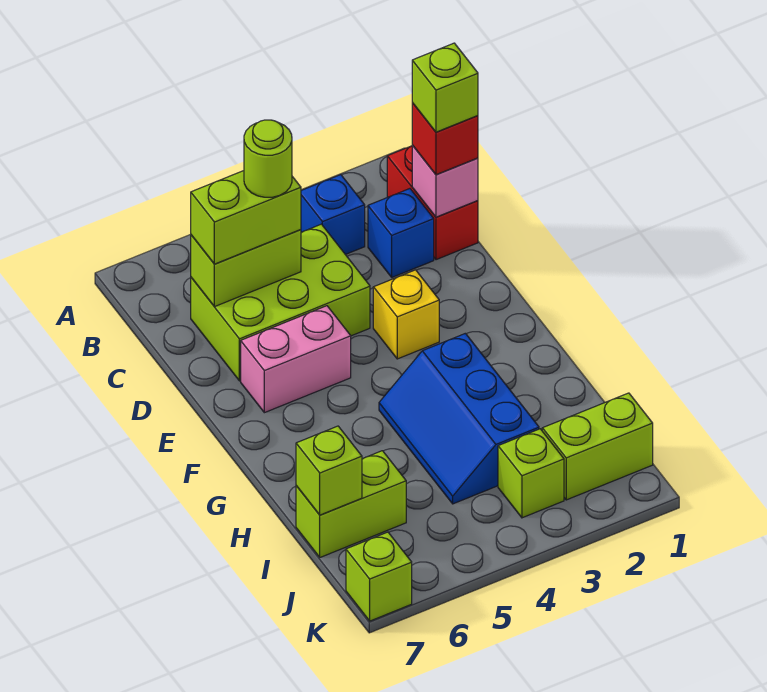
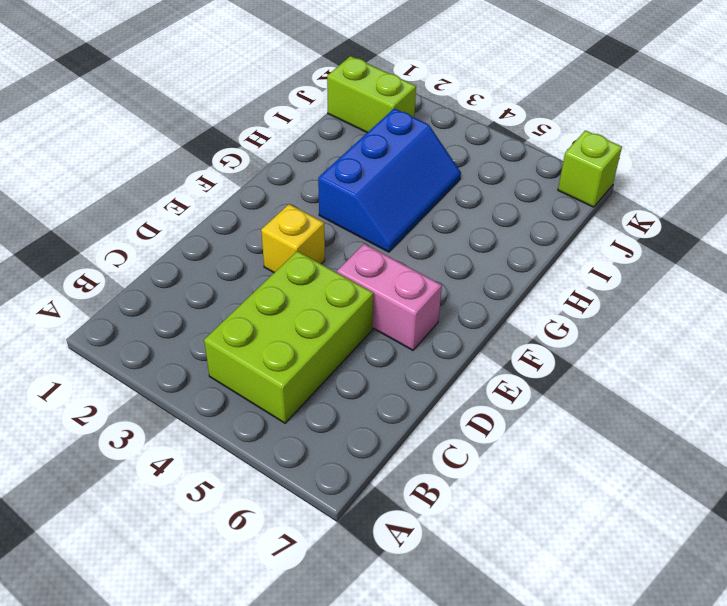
lime brick B4:D5 level 1 -> lime brick C4:D6 level 1
none -> red brick B1:C1 level 1
none -> blue brick B3 level 1
none -> blue brick C2 level 1

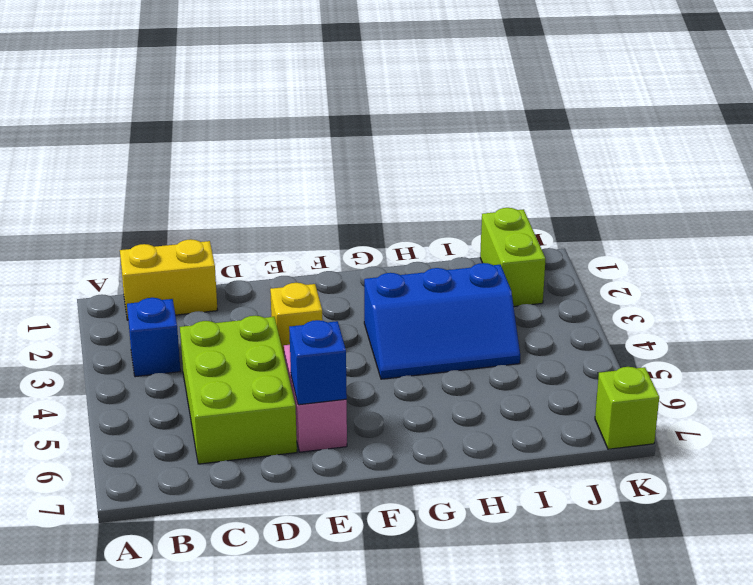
yellow brick B1:C1 level 1 -> red brick B1:C1 level 1
blue brick E6 level 2 -> blue brick C2 level 1
none -> lime brick I6:I7 level 1
none -> lime brick J3 level 1
none -> pink brick C1 level 2

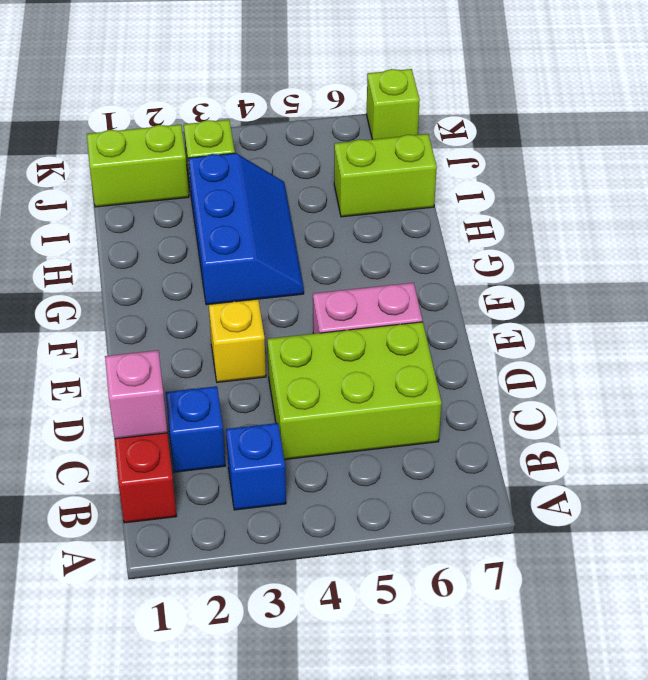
none -> lime brick C5:C6 level 2
none -> lime brick I7 level 2
none -> red brick C1 level 3

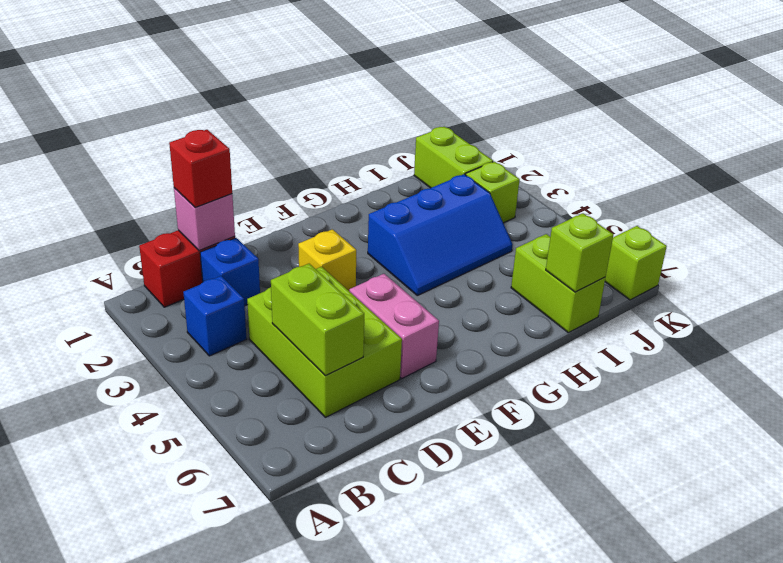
none -> lime brick C5:C6 level 3
none -> lime brick C1 level 4
none -> lime round brick C5 level 4

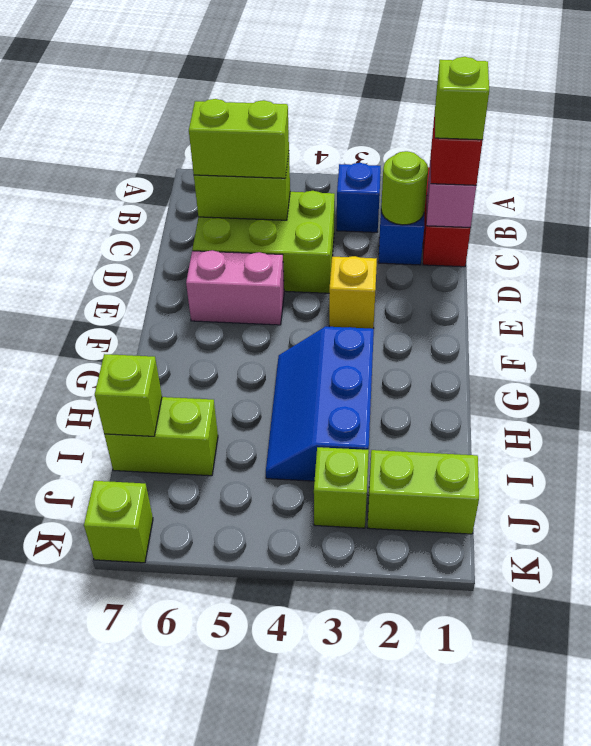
lime round brick C2 level 2 -> lime round brick C5 level 4

